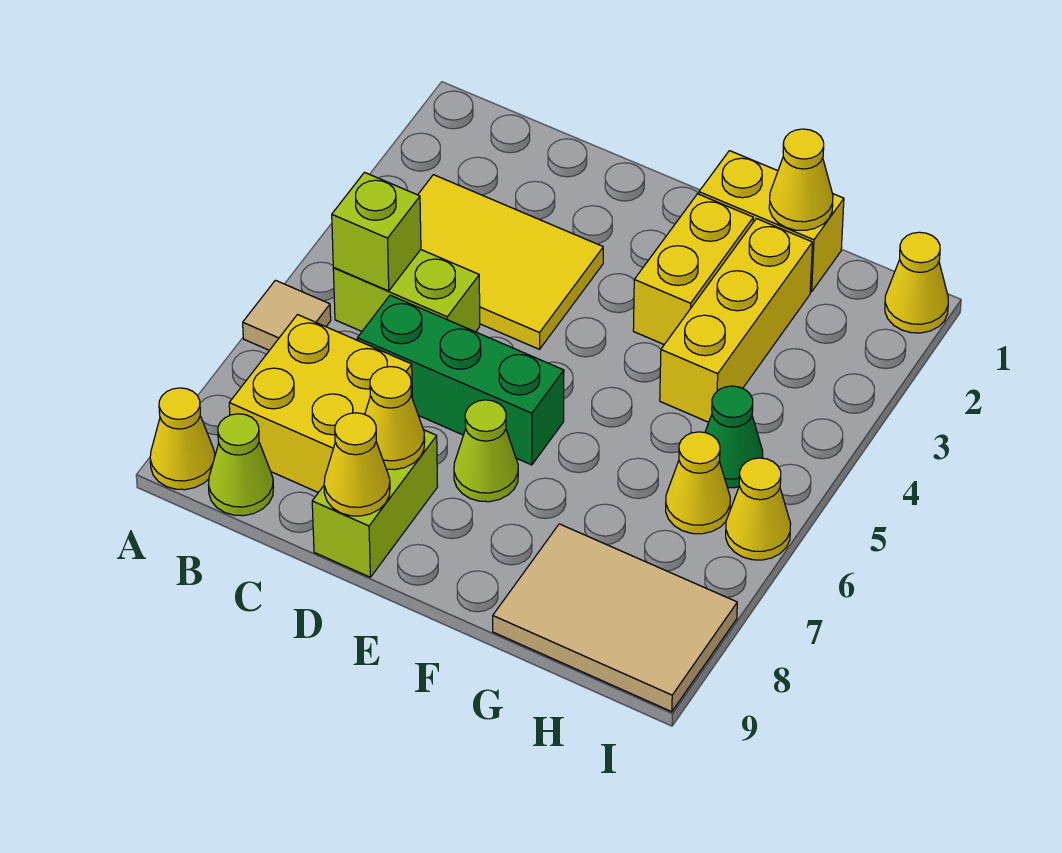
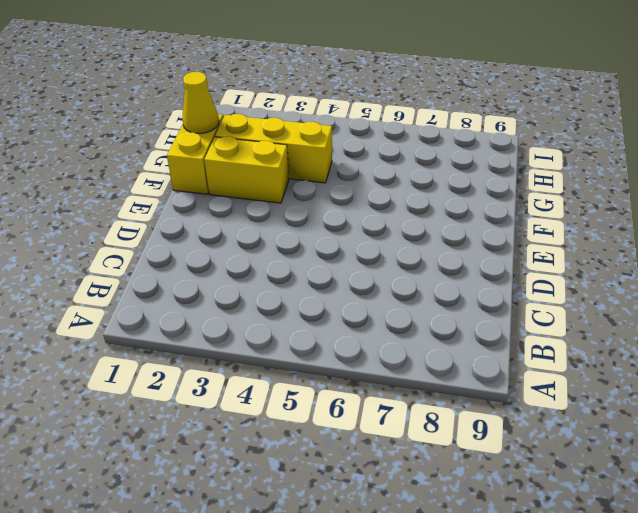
none -> tan tile A6 level 1
none -> yellow cone A9 level 1
none -> yellow tile B3:D4 level 1

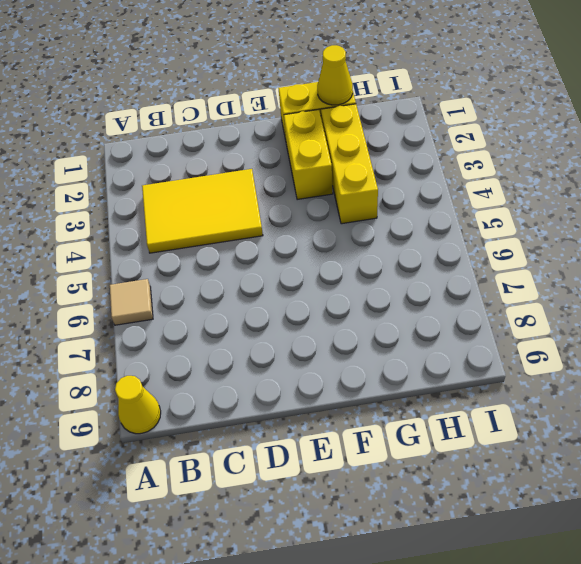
none -> lime brick B5:C5 level 1
none -> yellow brick B7:C8 level 1
none -> lime cone B9 level 1

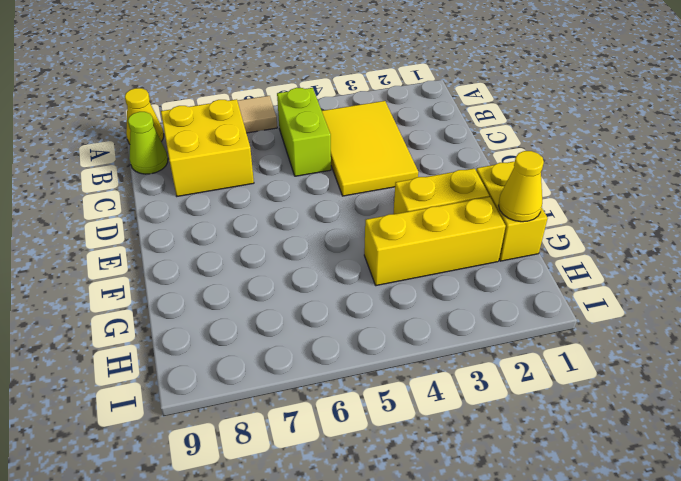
none -> green brick C6:E6 level 1
none -> lime brick D8:D9 level 1
none -> lime cone E7 level 1

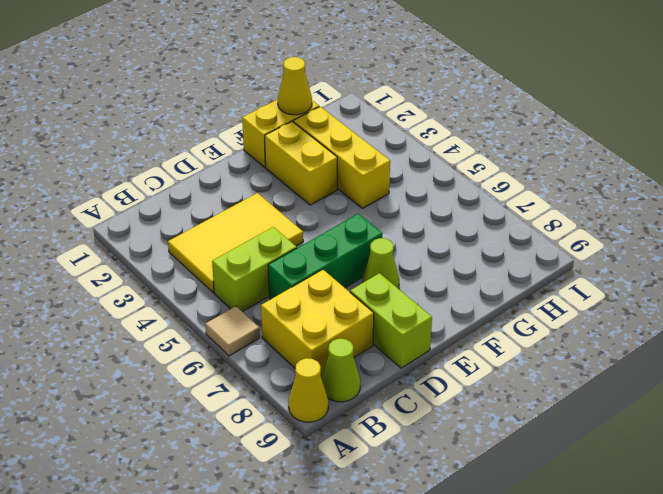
none -> tan tile G8:I9 level 1
none -> green cone H5 level 1
none -> yellow cone H6 level 1

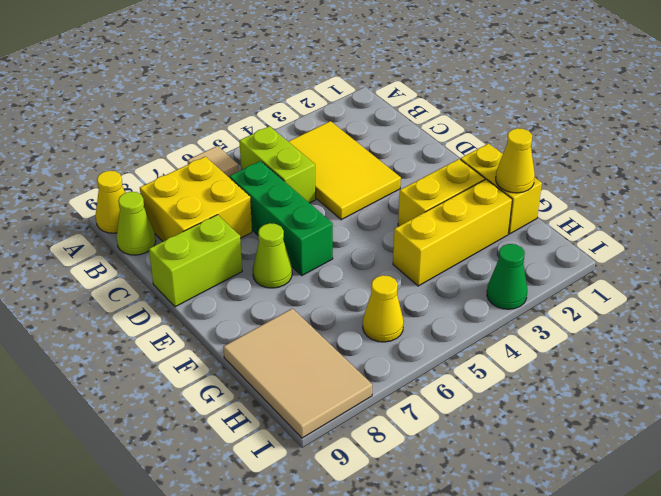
green cone I3 level 1 -> green cone H5 level 1
none -> yellow cone I1 level 1
none -> yellow cone I6 level 1
none -> lime brick B5 level 2

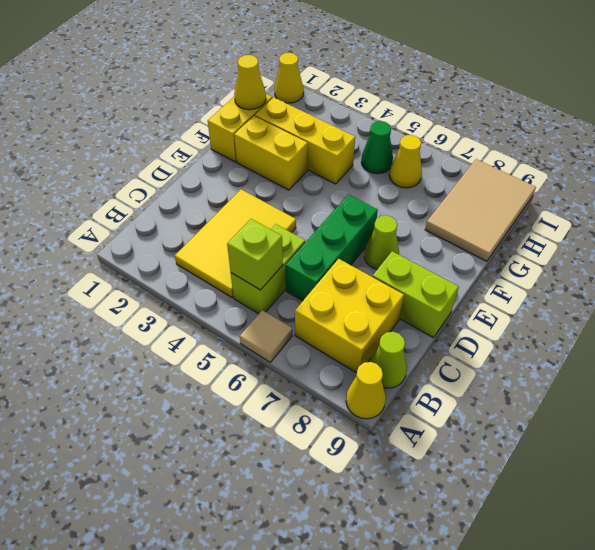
none -> yellow cone I6 level 1
none -> yellow cone D8 level 2
none -> yellow cone D9 level 2

